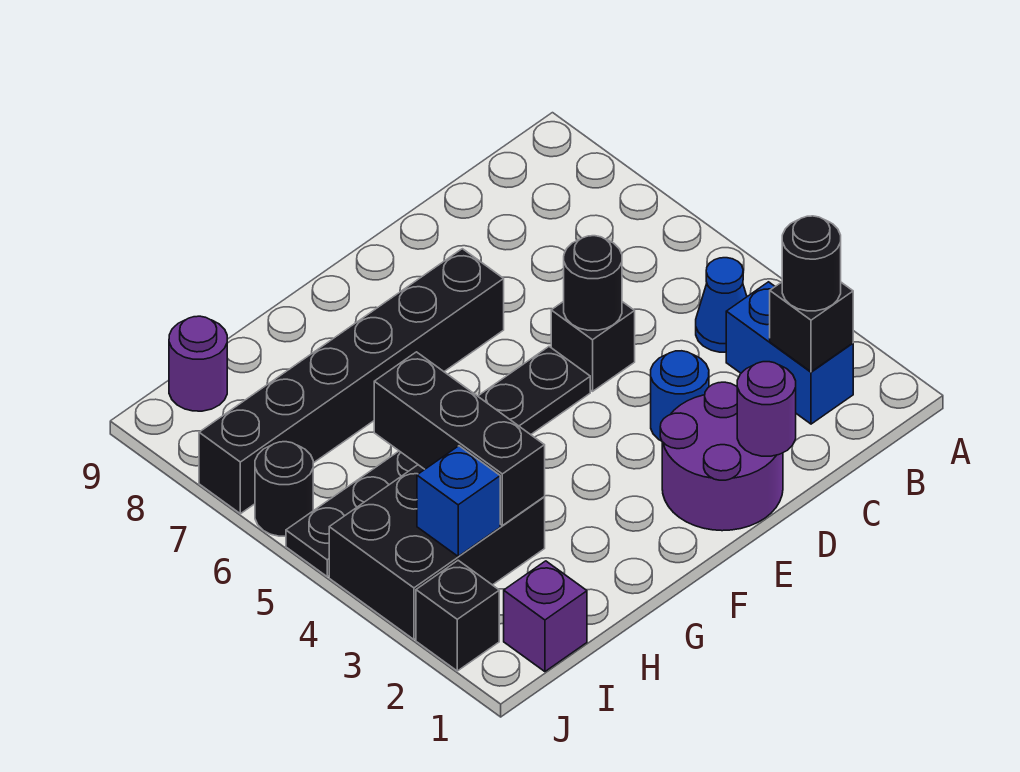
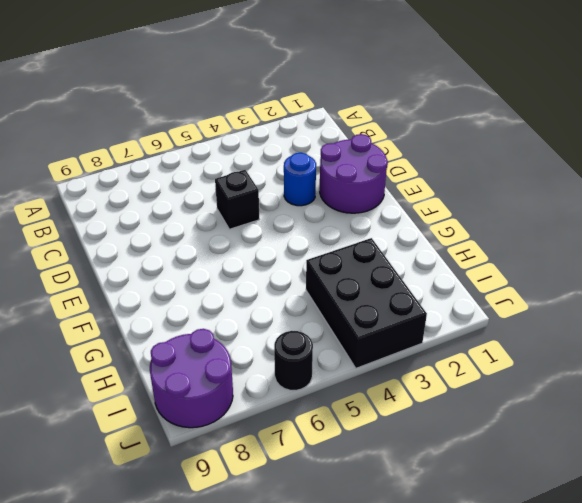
purple round brick I8:J9 level 1 -> purple round brick I9 level 1
none -> blue brick B2:B3 level 1
none -> blue cone B4 level 1
none -> black plate E5:J5 level 1

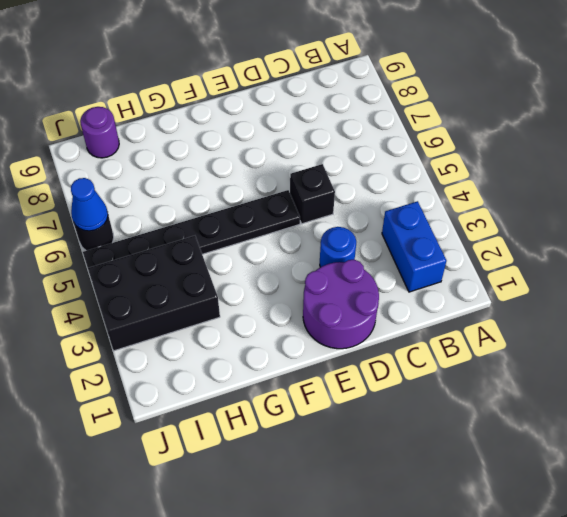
blue cone J6 level 2 -> blue cone B4 level 1
none -> black brick E7:J7 level 1
none -> purple brick I1 level 1
none -> black brick J2 level 1

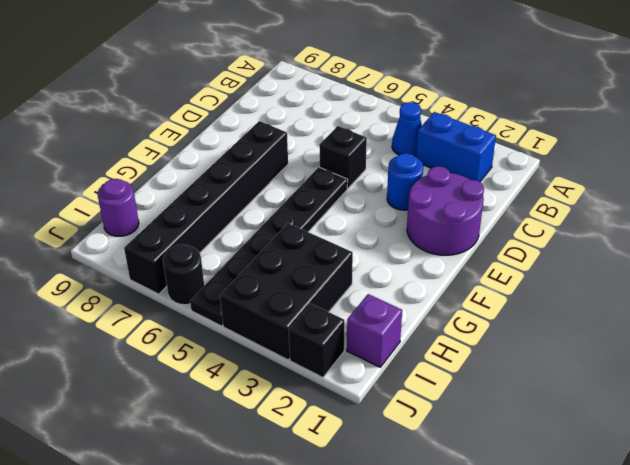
none -> black brick B2 level 2
none -> purple round brick D1 level 2
none -> black round brick D5 level 2

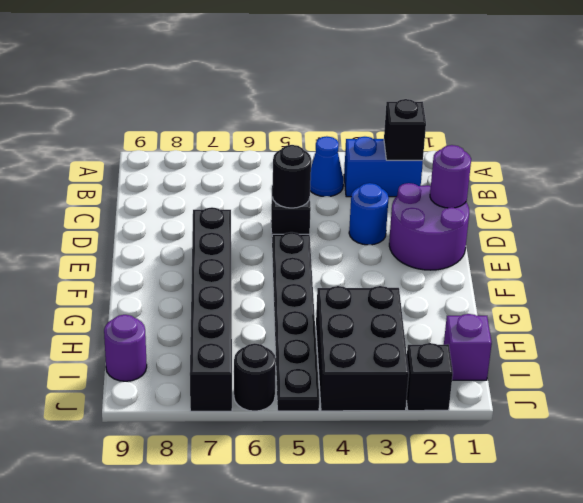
none -> black brick H3:H5 level 2
none -> blue brick I3 level 2
none -> black round brick B2 level 3

